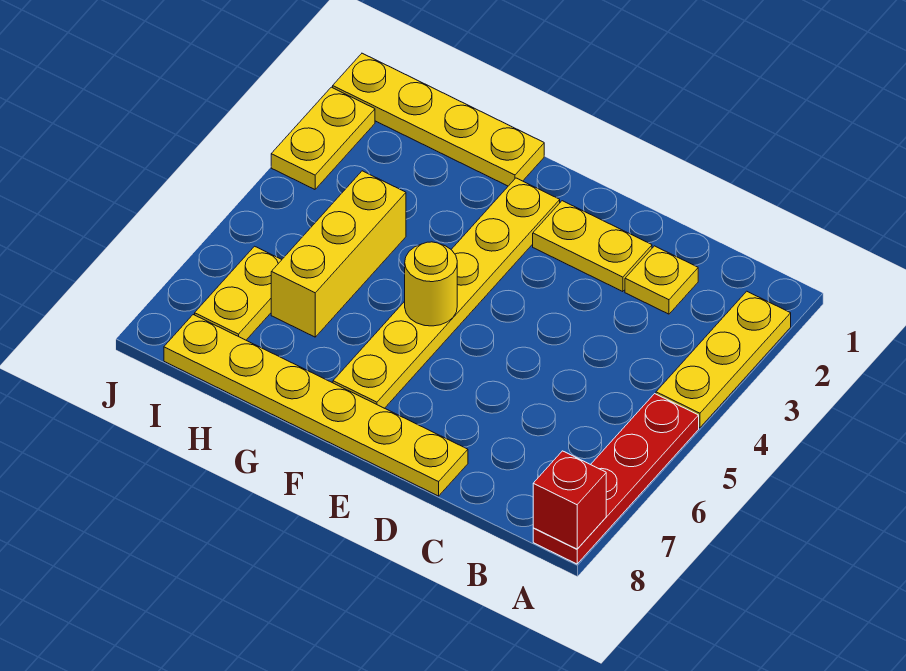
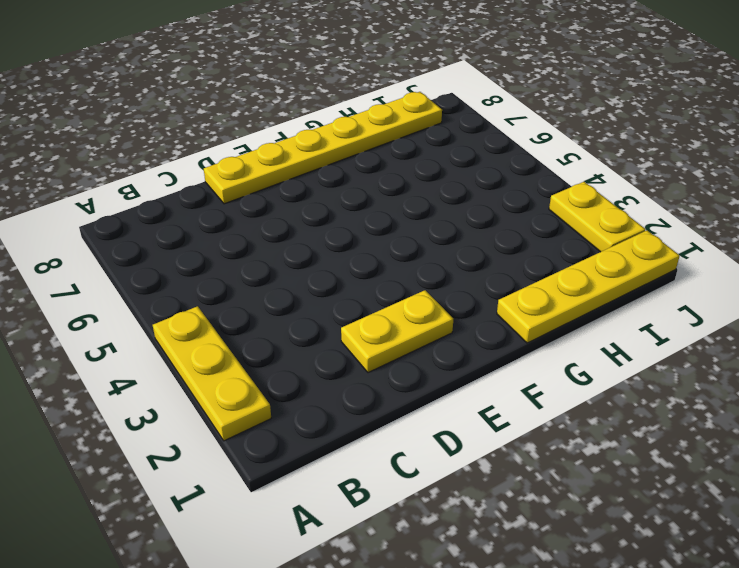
none -> red plate A5:A8 level 1
none -> yellow plate C2 level 1
none -> yellow plate F2:F7 level 1

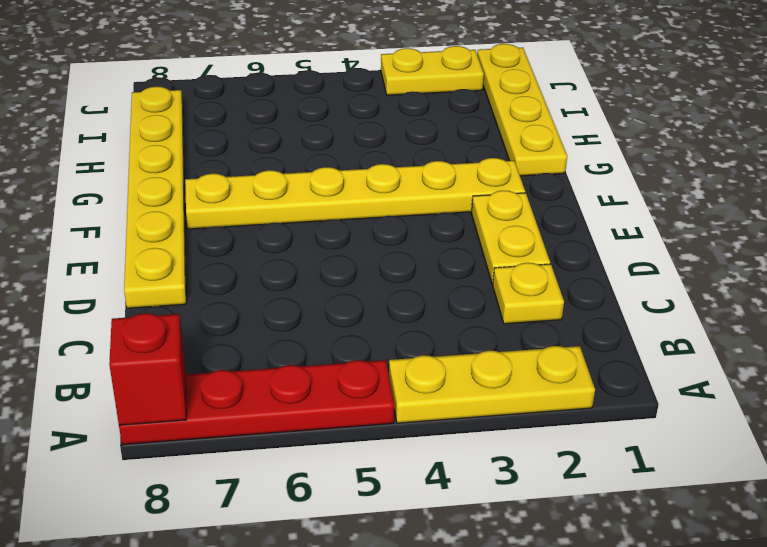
none -> yellow brick H4:H6 level 1
none -> yellow plate I6:I7 level 1
none -> yellow round brick F5 level 2

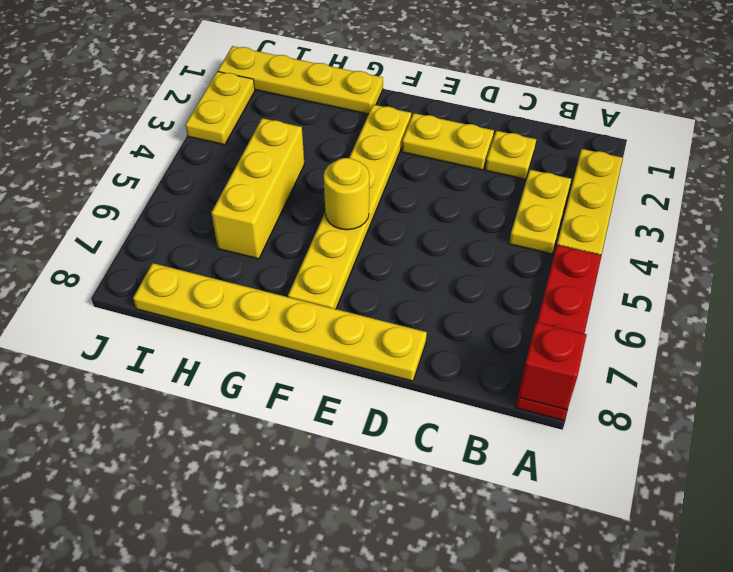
yellow plate B3:B4 level 1 -> yellow plate I6:I7 level 1

